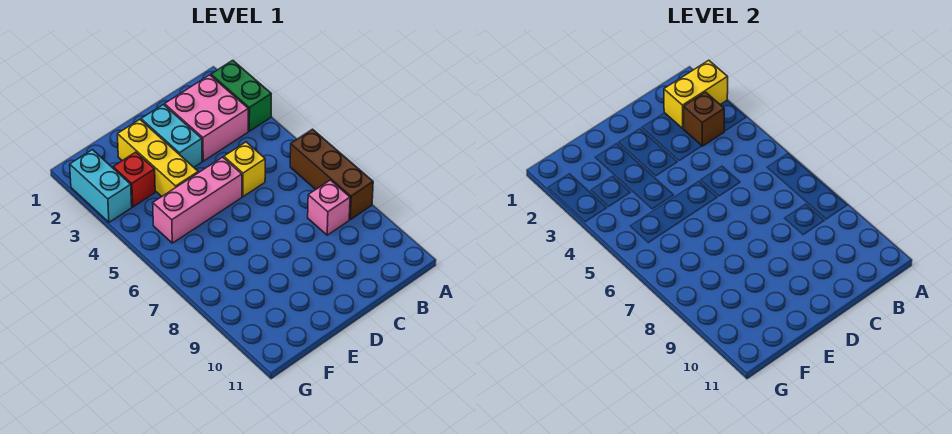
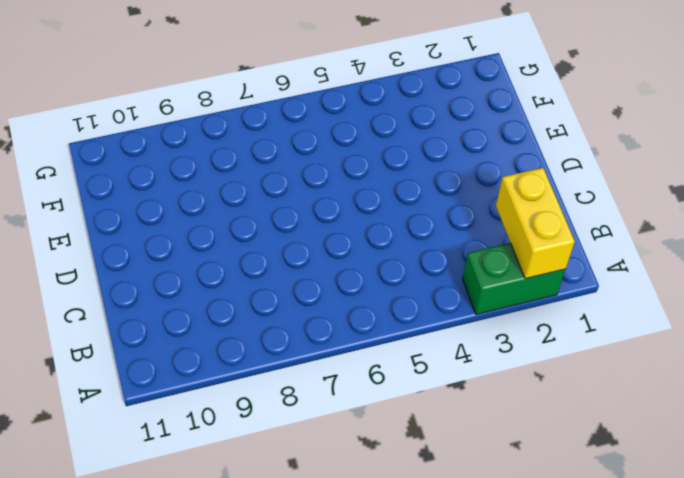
none -> brown brick A6:A8 level 1
none -> pink brick B2:C3 level 1
none -> pink brick B8 level 1

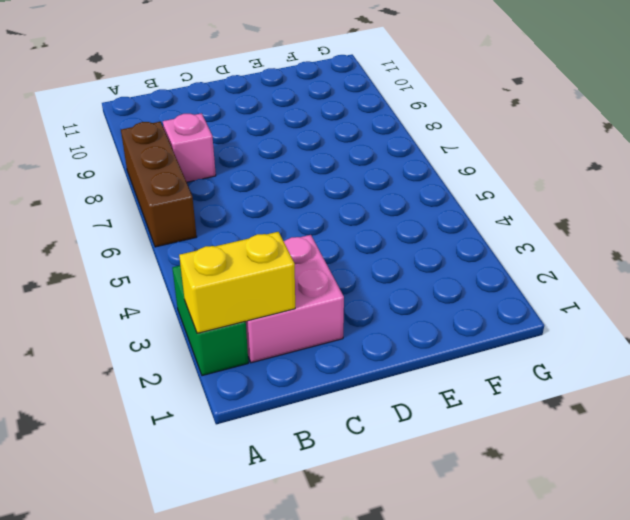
none -> yellow brick C5 level 1
none -> cyan brick D2:D3 level 1
none -> pink brick D5:F5 level 1

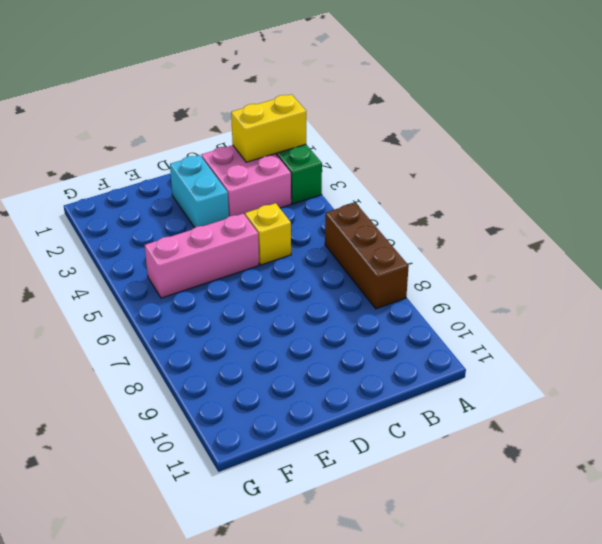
none -> pink brick B8 level 1
none -> yellow brick E2:E4 level 1
none -> red brick F3 level 1

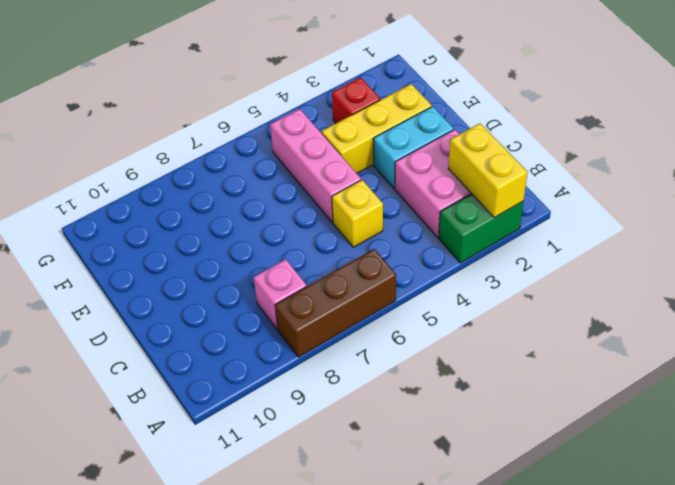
none -> cyan brick G2:G3 level 1
none -> brown brick B3 level 2

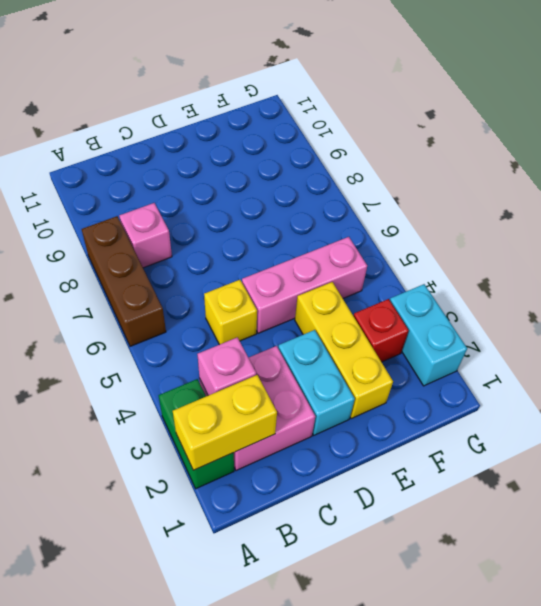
pink brick B3 level 2 -> brown brick B3 level 2

